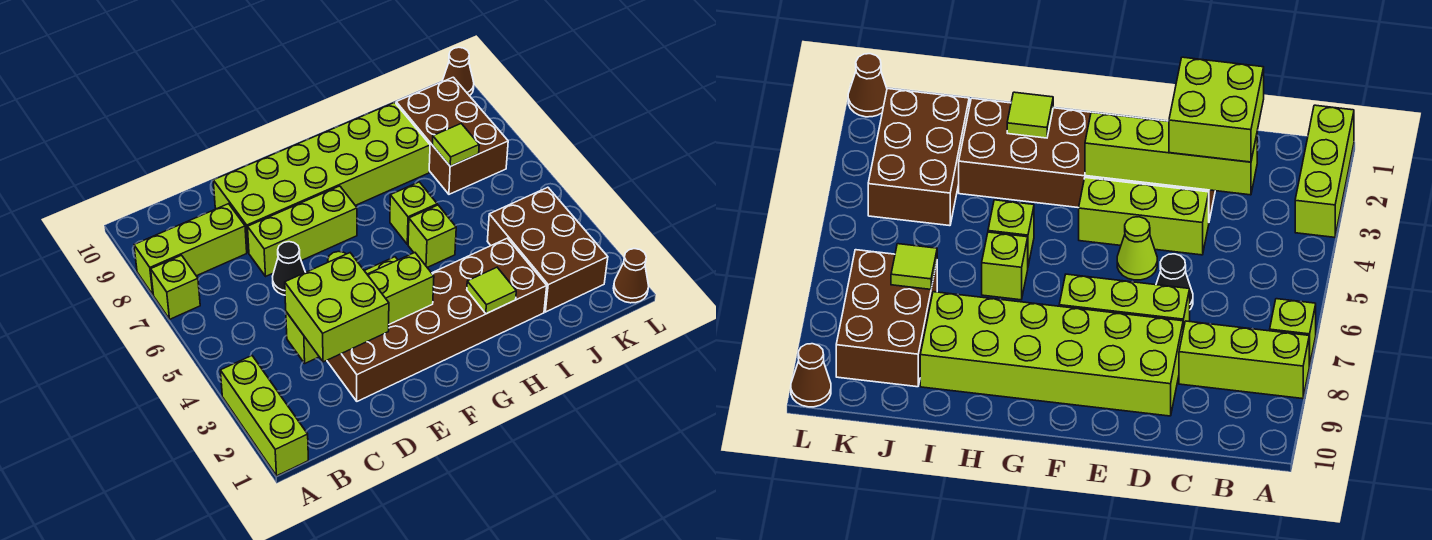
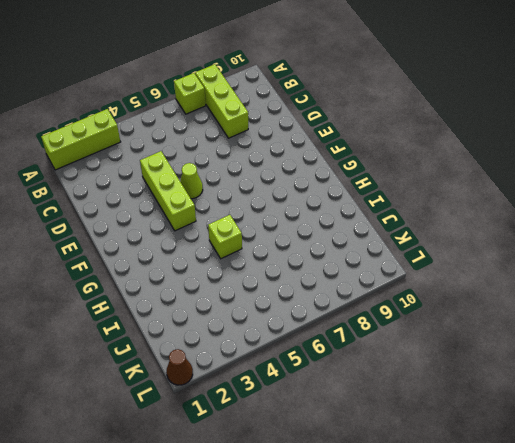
none -> brown brick D2:I3 level 1
none -> black cone D6 level 1
none -> lime brick D7:F7 level 1

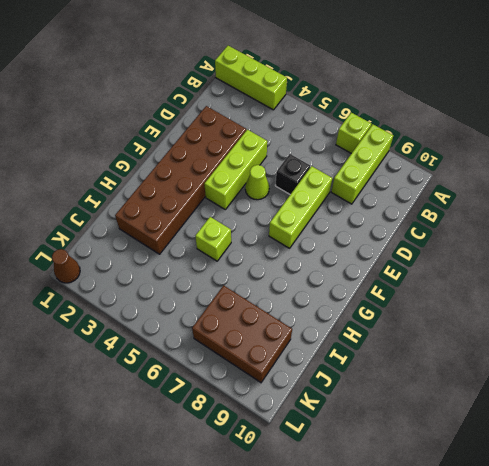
black brick D6 level 1 -> black cone D6 level 1
none -> lime brick D8:I9 level 1
none -> lime brick H6 level 1
none -> brown brick J2:K4 level 1

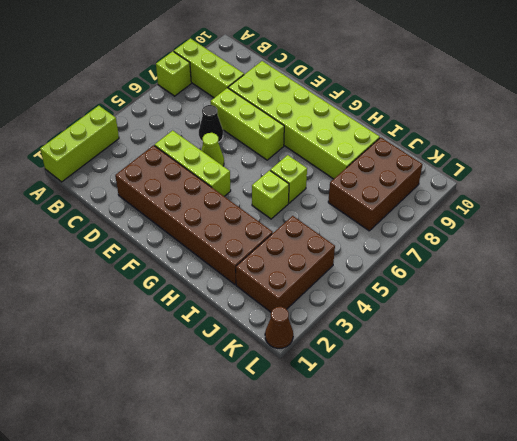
none -> brown cone L10 level 1
none -> lime brick C3:F3 level 2
none -> lime tile H2 level 2

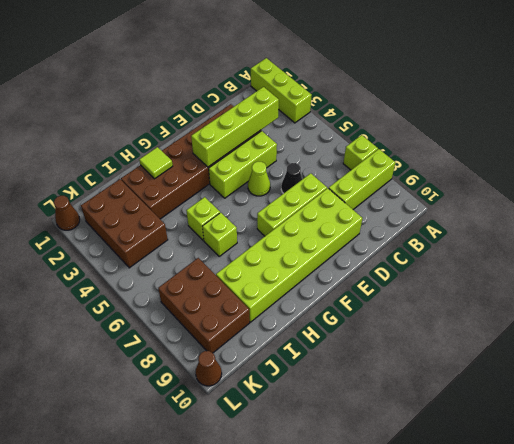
none -> lime tile J7 level 2
none -> lime brick C2:D3 level 3

